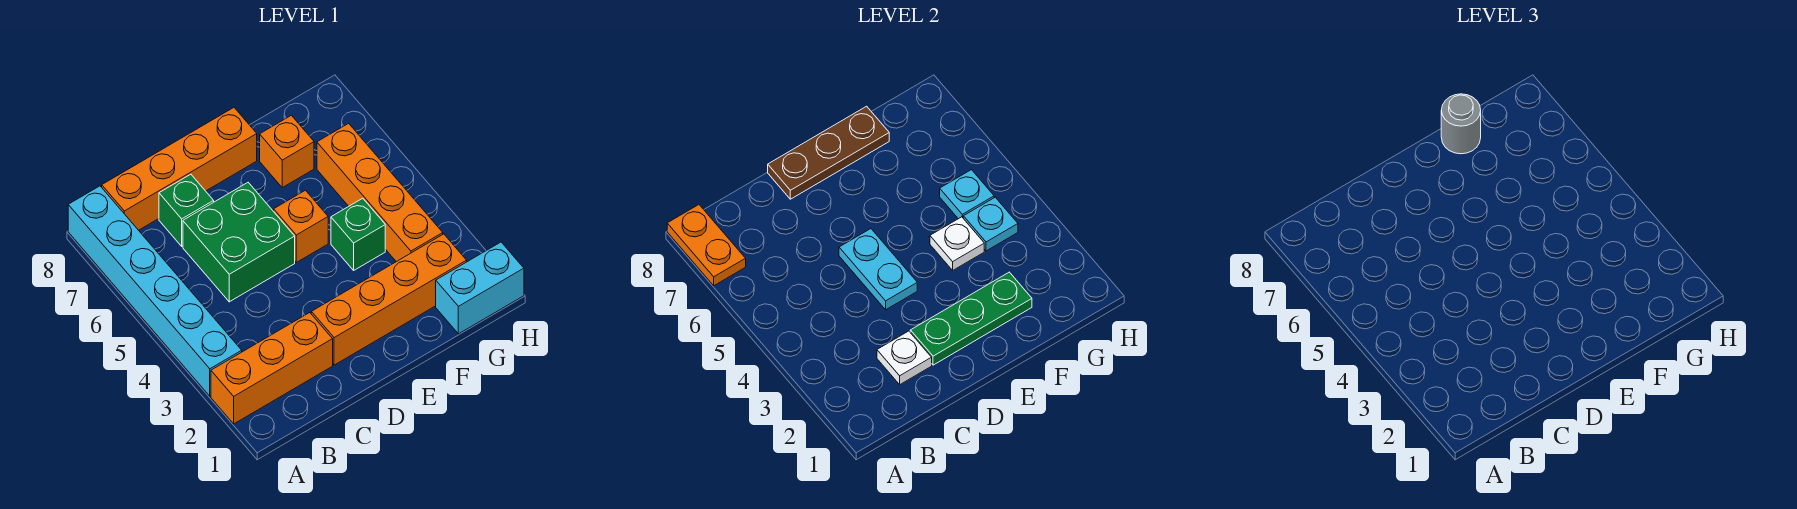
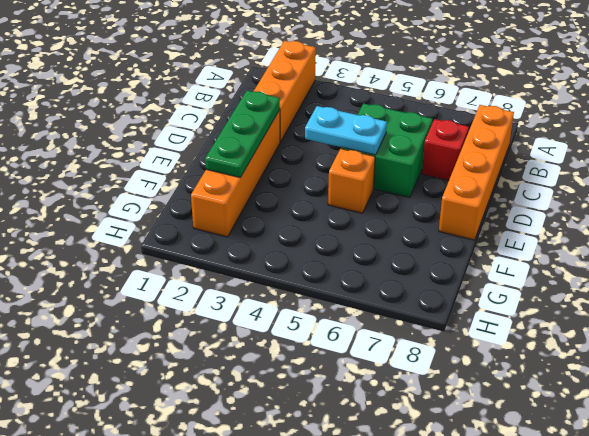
red brick C7 level 1 -> green brick C7 level 1
none -> cyan brick A3:A8 level 1
none -> green brick F4 level 1
none -> orange brick F7 level 1

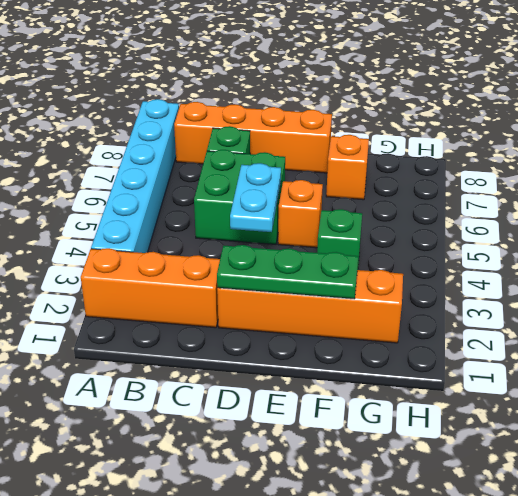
none -> cyan brick G1:H1 level 1
none -> orange brick G3:G6 level 1
none -> orange plate A7:A8 level 2

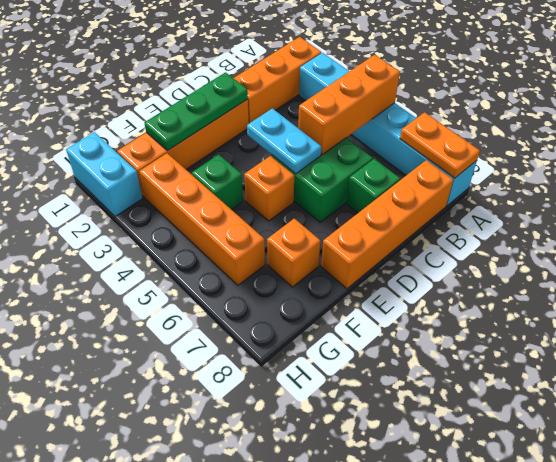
orange brick A5:C5 level 2 -> none
cyan brick H1:H2 level 1 -> cyan brick G1:H1 level 1
none -> white plate C2 level 2
none -> brown plate D8:F8 level 2
none -> white plate F4 level 2

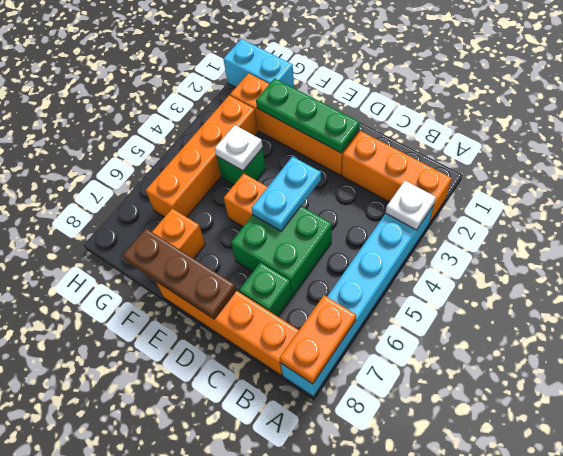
white plate A3 level 2 -> white plate C2 level 2
none -> cyan plate G4 level 2
none -> cyan plate G5 level 2
none -> grey round brick F8 level 3

